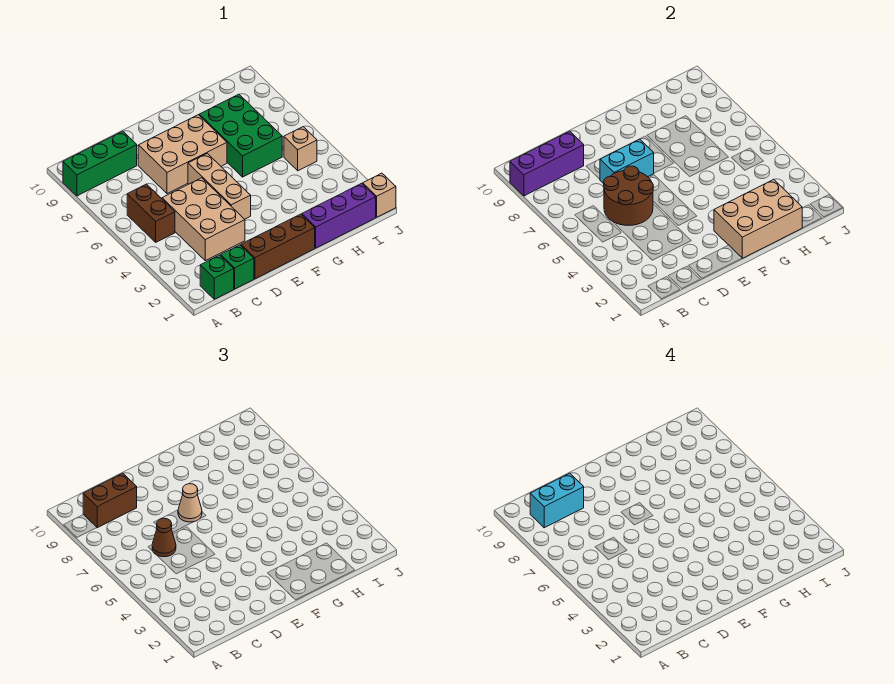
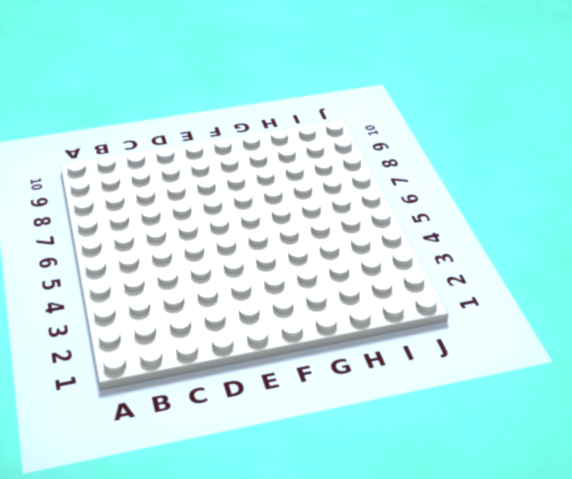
none -> green brick A9:C9 level 1
none -> green brick B1 level 1
none -> brown brick B5:B6 level 1

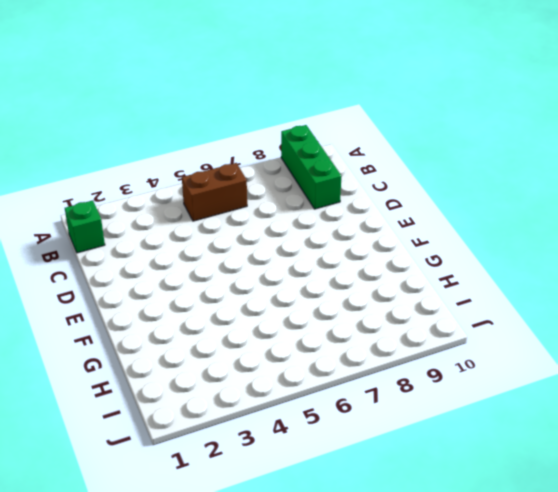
none -> green brick C1 level 1
none -> tan brick C3:D5 level 1
none -> brown brick D1:F1 level 1

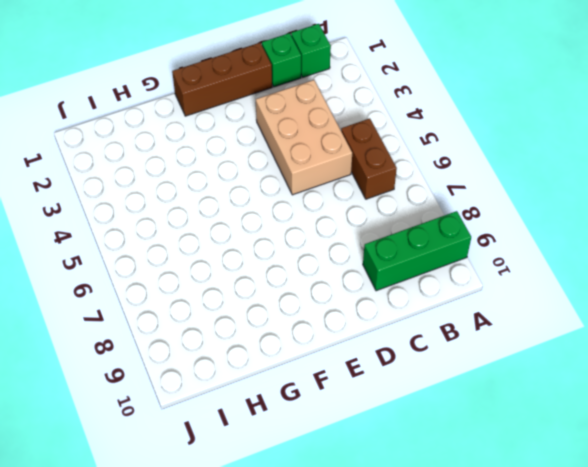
none -> tan brick D7:F8 level 1
none -> tan brick E4:E6 level 1
none -> purple brick G1:I1 level 1

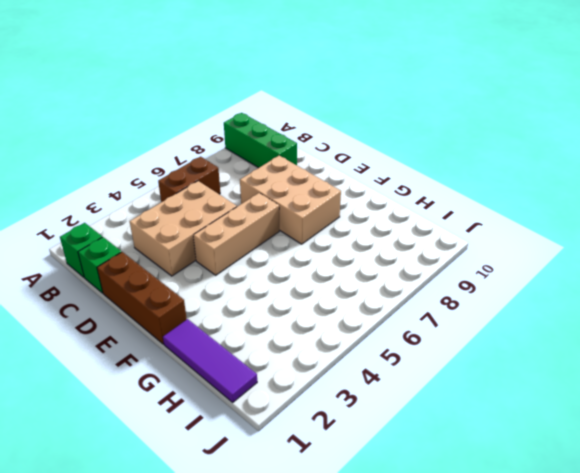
purple tile G1:I1 level 1 -> purple brick G1:I1 level 1
none -> green brick G6:H8 level 1
none -> tan brick I5 level 1
none -> tan brick J1 level 1

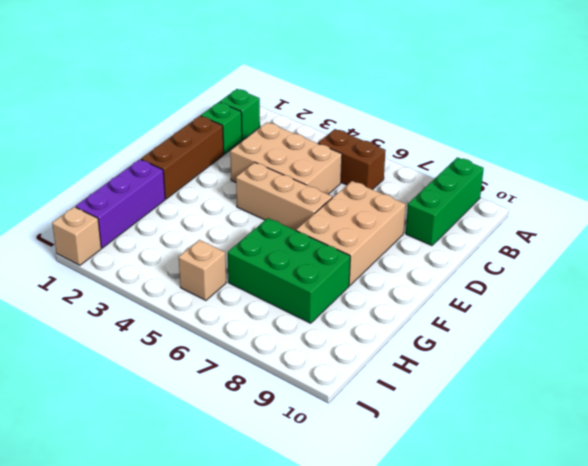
none -> purple brick A9:C9 level 2
none -> brown round brick C5:D6 level 2
none -> cyan brick D7:E7 level 2

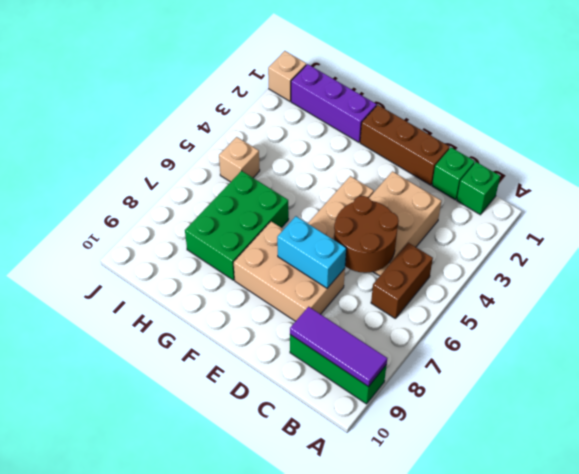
purple tile A9:C9 level 2 -> purple brick A9:C9 level 2
none -> tan brick F1:H2 level 2
none -> brown brick B9:C9 level 3
none -> brown cone C6 level 3

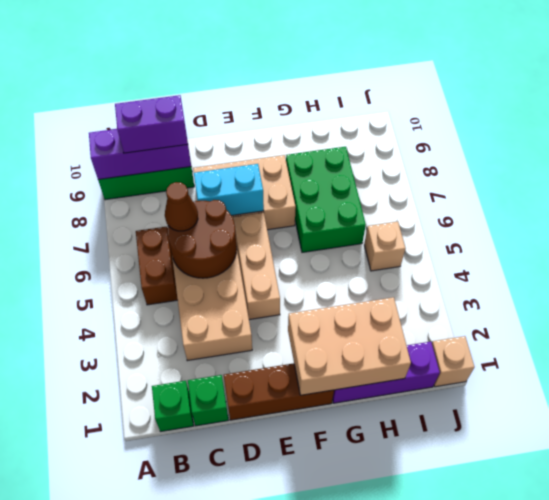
purple brick B9:C9 level 3 -> brown brick B9:C9 level 3
none -> tan cone E7 level 3
none -> cyan brick B9:C9 level 4

